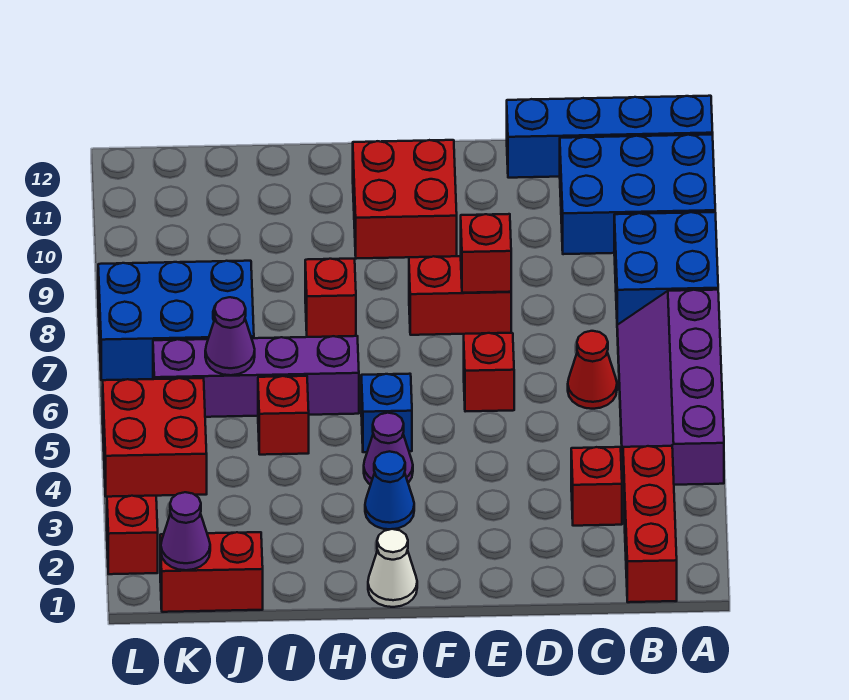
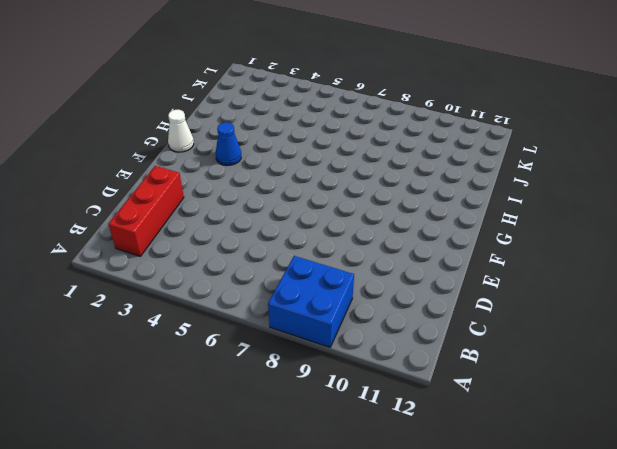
red brick B2:D2 level 1 -> red brick B1:B3 level 1
none -> purple slope A4:B7 level 1 top A
none -> blue brick A10:C11 level 1
none -> blue brick A12:D12 level 1

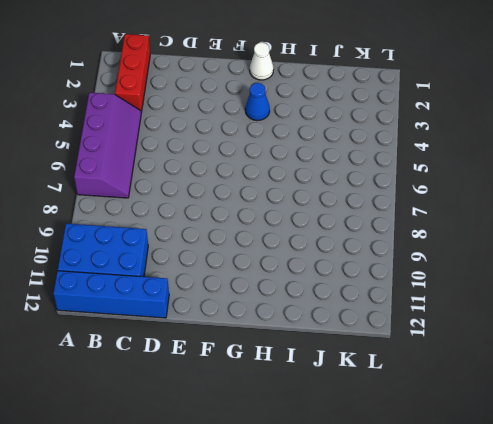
none -> blue brick A8:B9 level 1
none -> red brick C3 level 1
none -> red cone C6 level 1

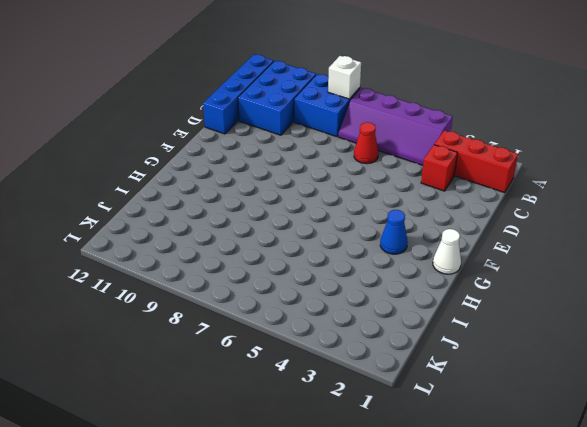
white brick A8 level 2 -> none
none -> red brick E6 level 1
none -> red brick E8:F8 level 1
none -> red brick F10:G11 level 1

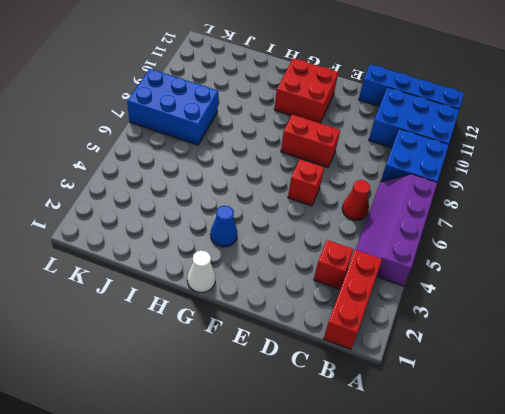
none -> purple cone G4 level 1
none -> blue brick G5 level 1
none -> purple brick H6:K6 level 1

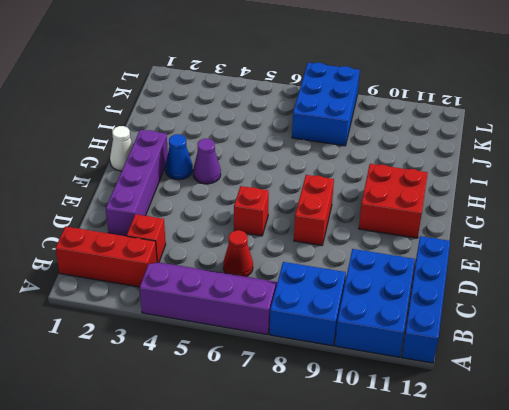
purple brick D2:G2 level 1 -> purple brick H6:K6 level 1
none -> blue brick G5 level 1
none -> red brick H8 level 1
none -> red brick I5 level 1

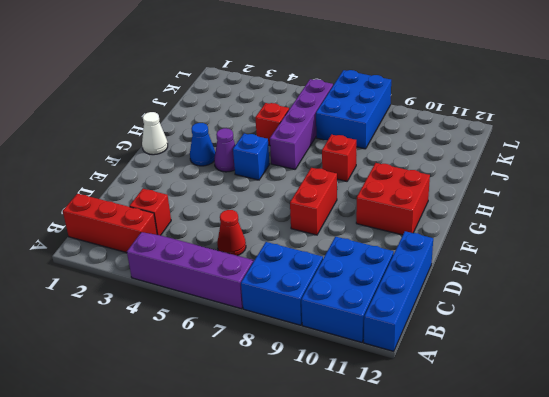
none -> red brick E6 level 1
none -> red brick J1:K1 level 1
none -> red brick K4:L5 level 1

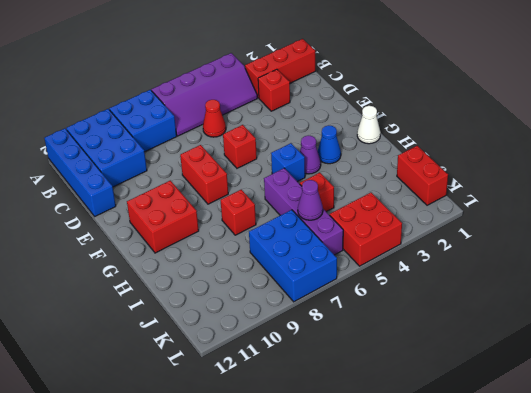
none -> red brick L2 level 1
none -> red brick E8 level 2
none -> purple cone K1 level 2

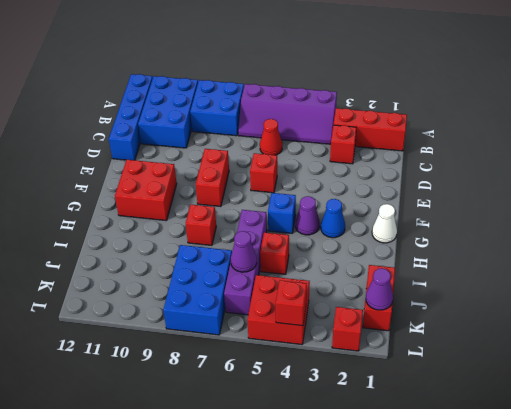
red brick L4 level 2 -> red brick E8 level 2

